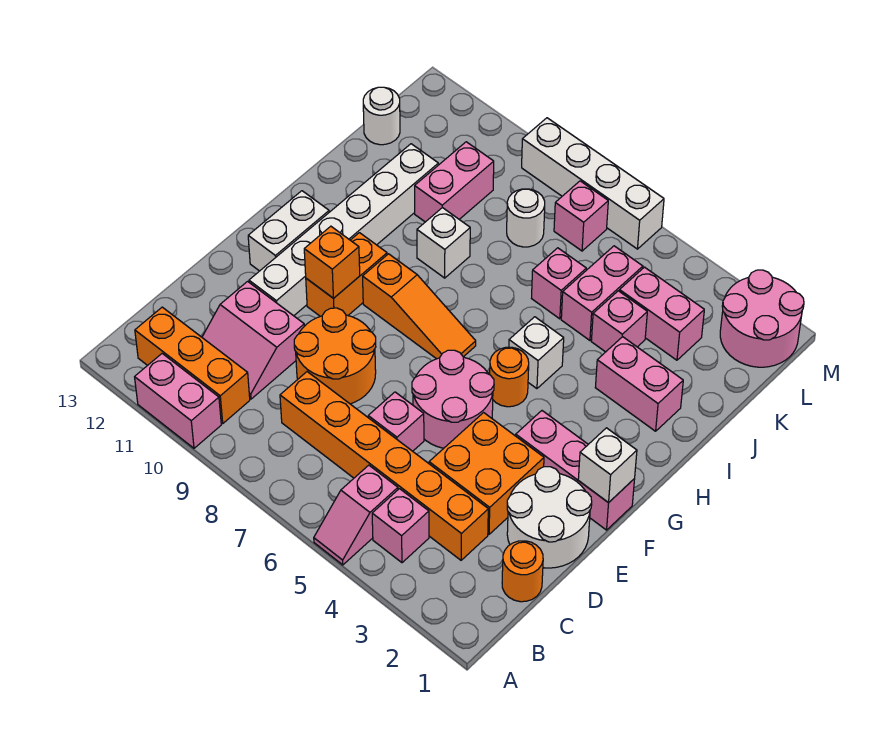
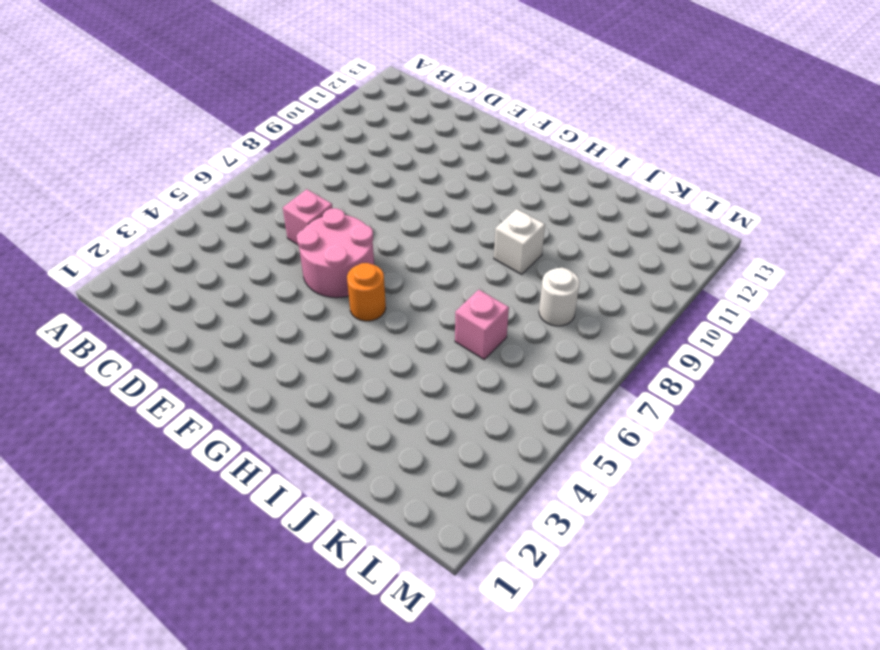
none -> pink slope A5:B5 level 1 top B
none -> pink brick A10:A11 level 1
none -> pink brick B4 level 1
none -> orange brick B10:B12 level 1

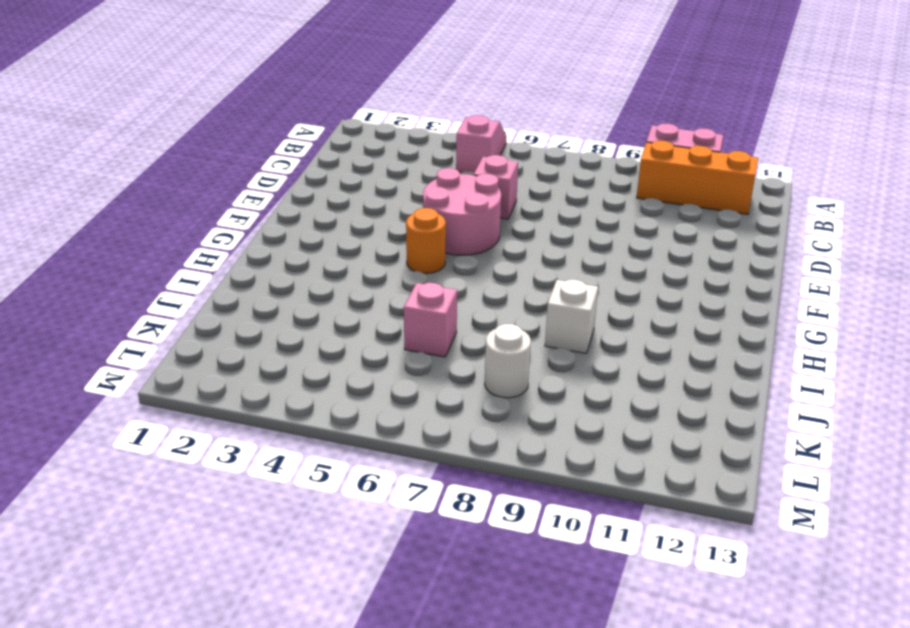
none -> pink brick B4 level 1
none -> orange round brick C1 level 1
none -> orange brick C3:C8 level 1
none -> pink slope C10:D11 level 1 top D

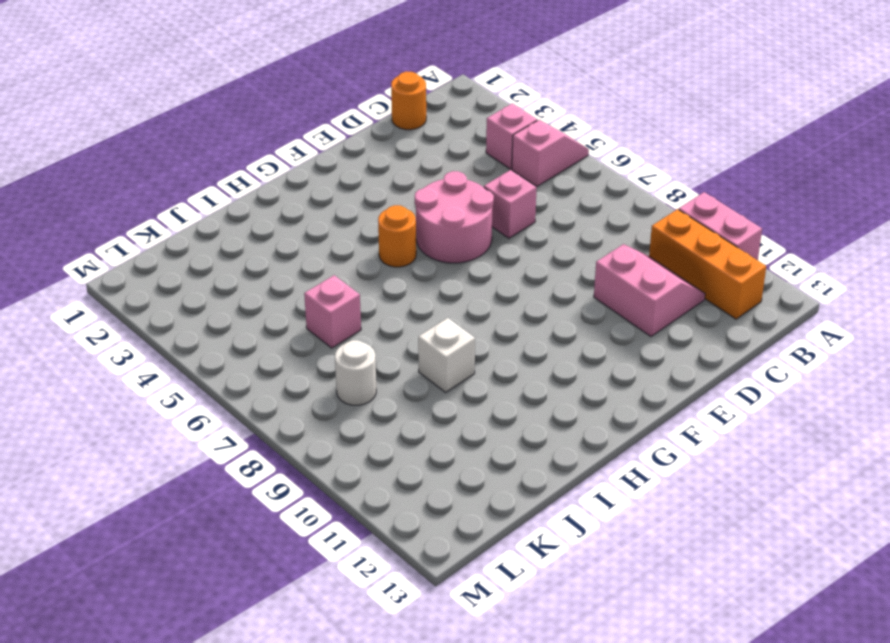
none -> orange brick C3:C8 level 1
none -> white round brick D1:E2 level 1
none -> orange brick D3:E4 level 1
none -> orange round brick D8:E9 level 1

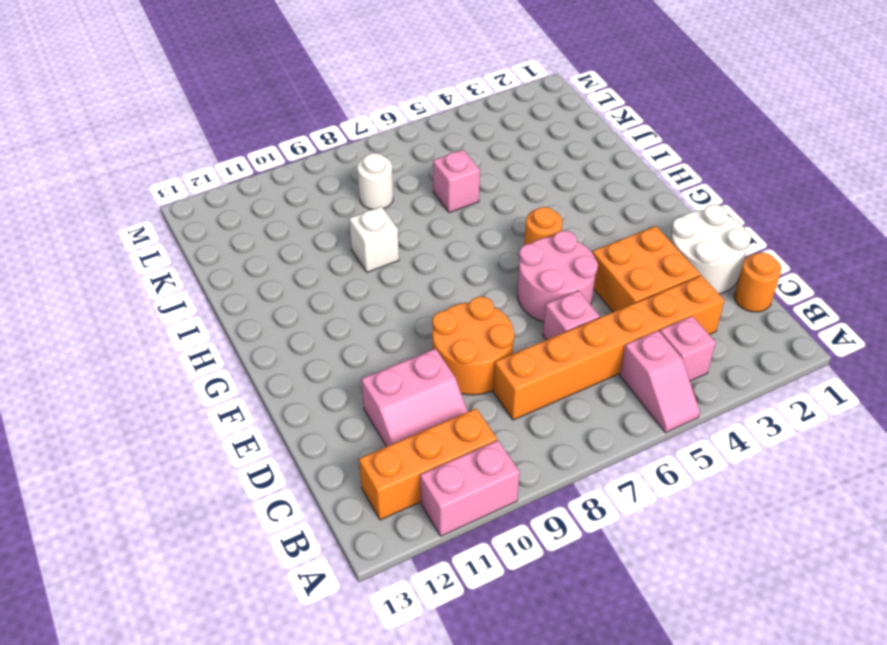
none -> white brick E11:J11 level 1
none -> pink brick F1:F3 level 1
none -> orange brick F10:G10 level 1
none -> white brick F12:G12 level 1

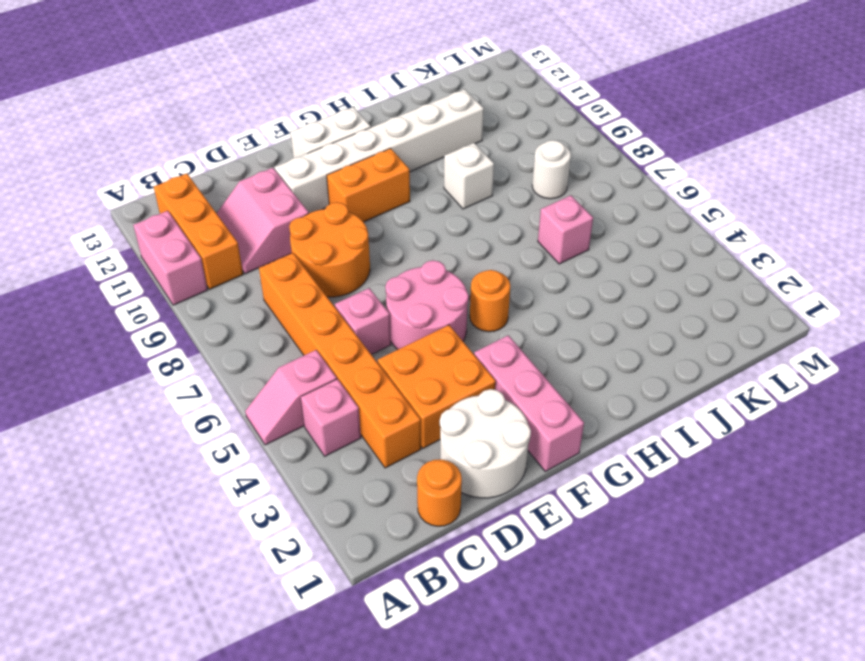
none -> orange slope G7:G9 level 1 top 9
none -> white brick H5 level 1
none -> pink brick I2:I3 level 1
none -> pink brick J4 level 1

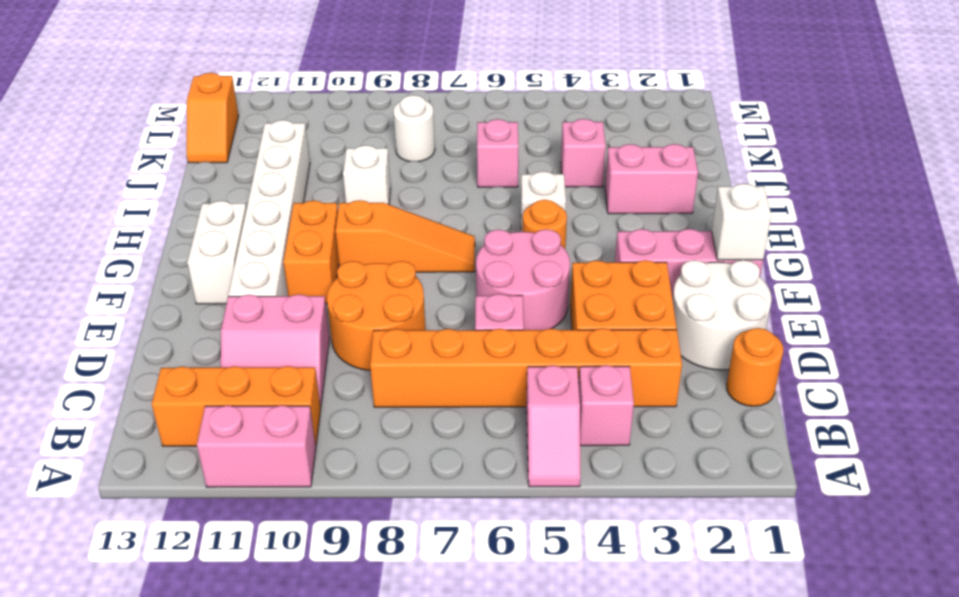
orange slope K13:L13 level 1 top L -> white round brick K13 level 1
none -> pink brick J5:K5 level 1
none -> pink brick J10:K10 level 1
none -> pink brick K3:K4 level 1
none -> pink round brick L1:M2 level 1

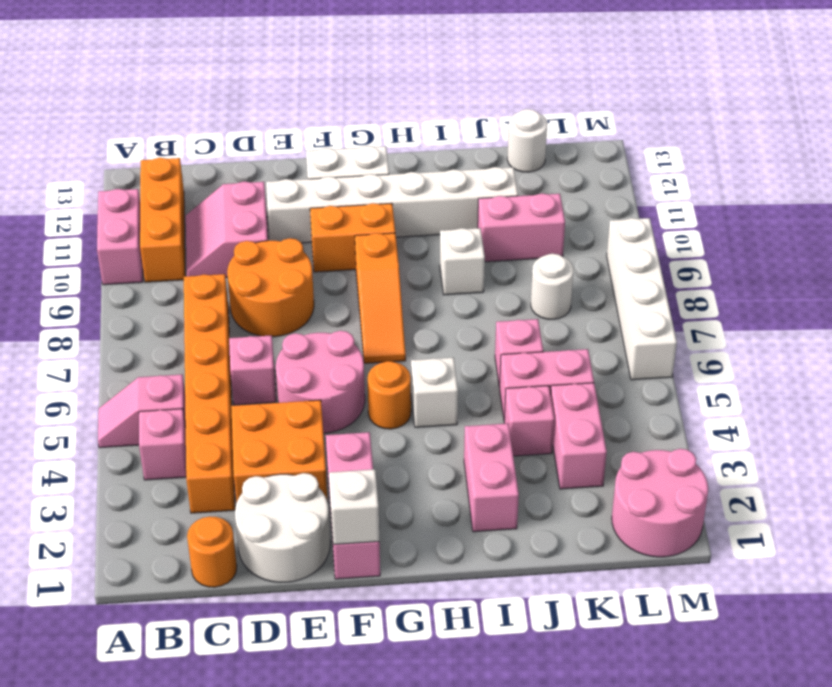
none -> pink brick L7 level 1
none -> orange brick F10 level 2

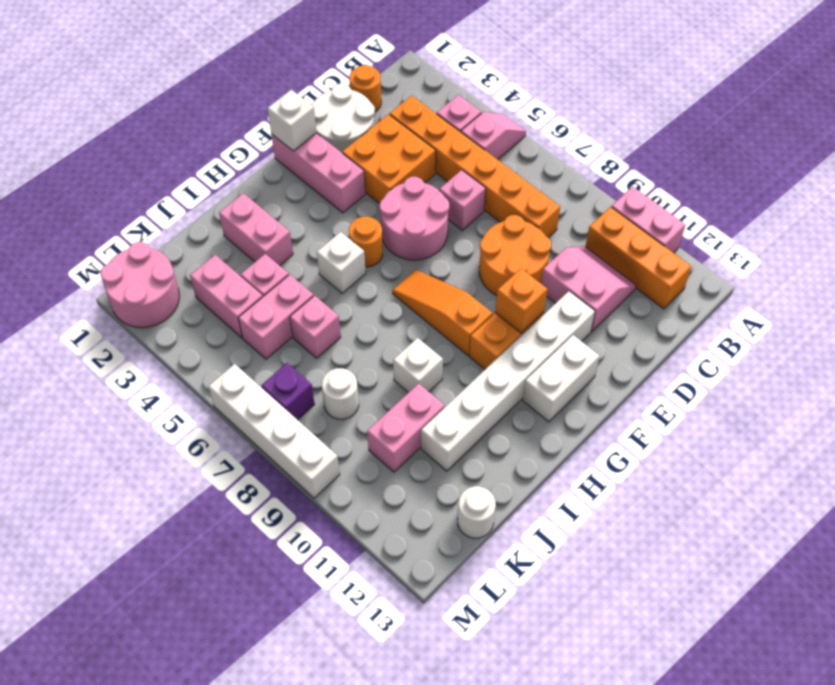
purple brick L7 level 1 -> pink brick L7 level 1

